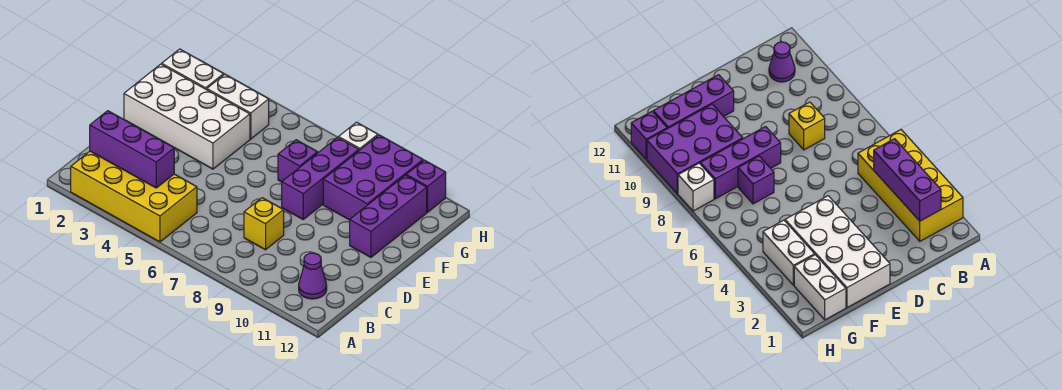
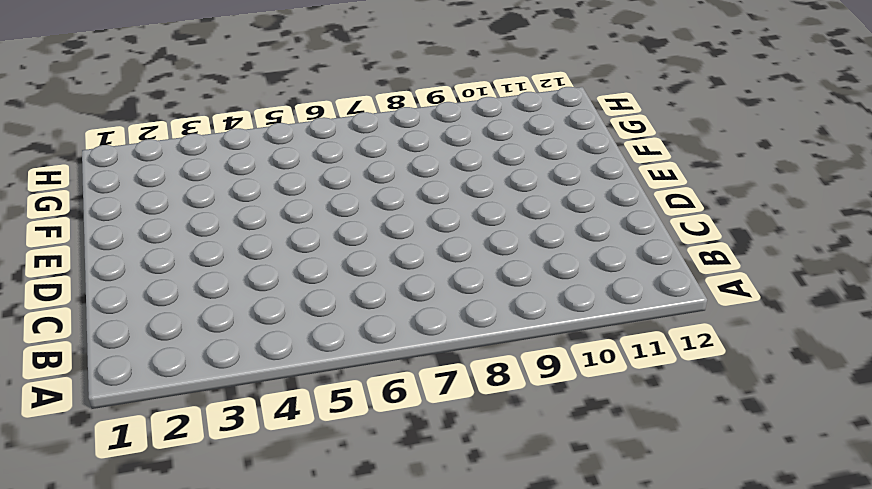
none -> yellow brick A2:B5 level 1
none -> purple cone B11 level 1
none -> yellow brick C8 level 1

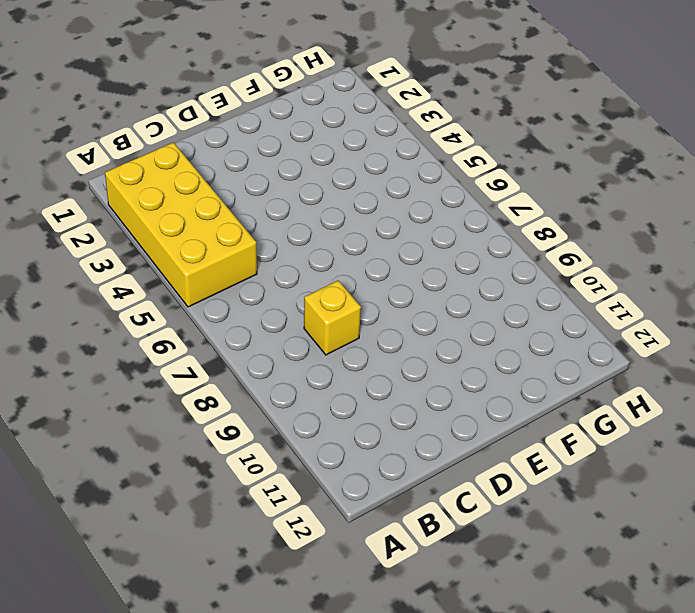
none -> purple cone B11 level 1
none -> white brick E1:F4 level 1
none -> purple brick E8:G8 level 1

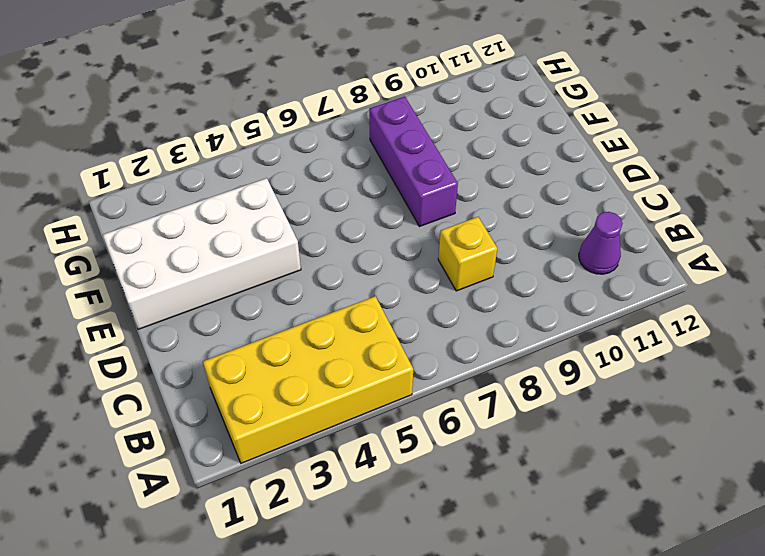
none -> purple brick E11:G11 level 1
none -> purple brick F7 level 1
none -> purple brick F9:H10 level 1

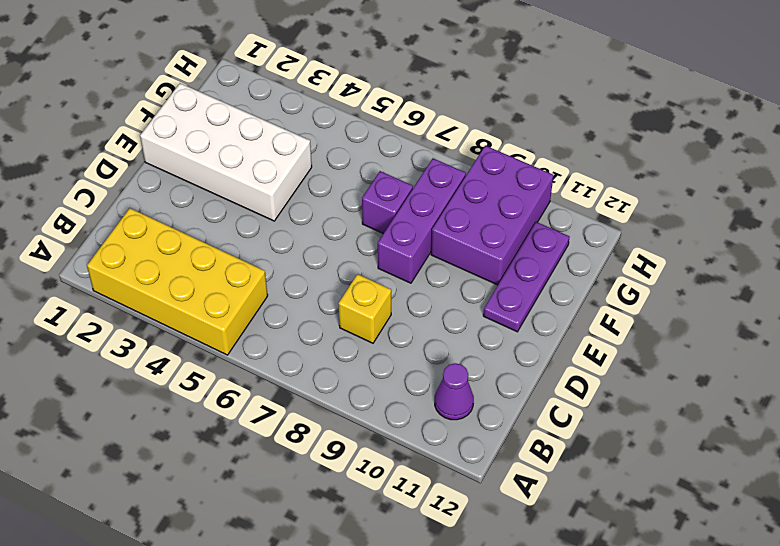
purple plate E11:G11 level 1 -> purple brick E11:G11 level 1
none -> white brick G1:G2 level 1
none -> white brick G3:G4 level 1
none -> white brick H8 level 1

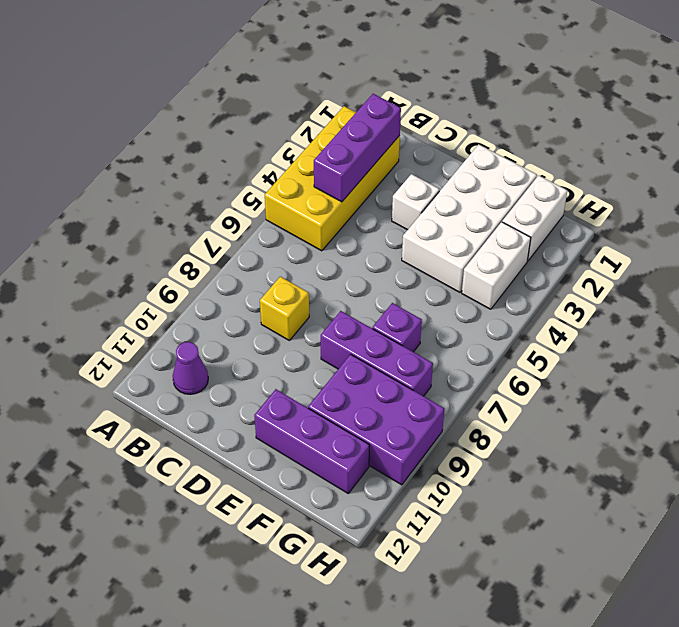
white brick D3 level 1 -> white brick H8 level 1
none -> purple brick H11 level 1

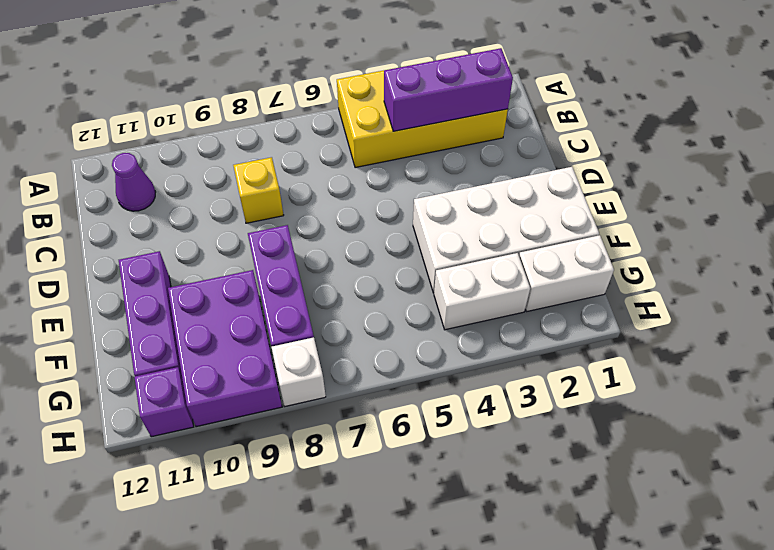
none -> purple brick F7 level 1

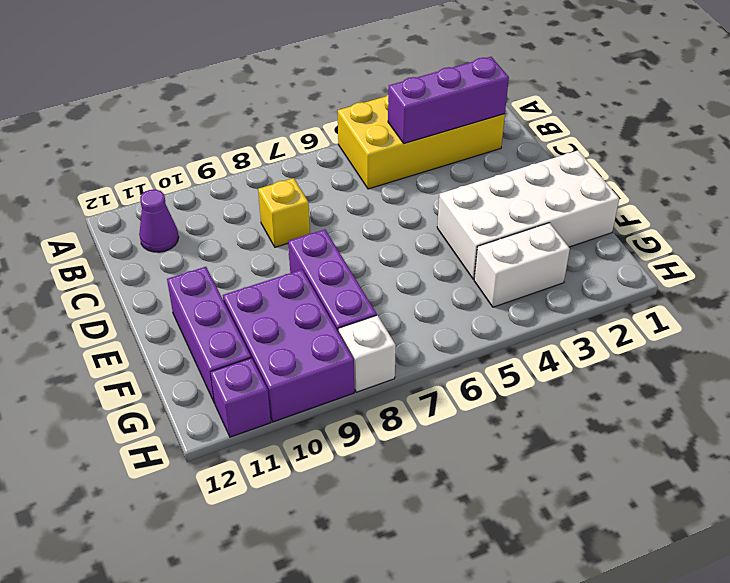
none -> purple brick F7 level 1
none -> white brick G1:G2 level 1

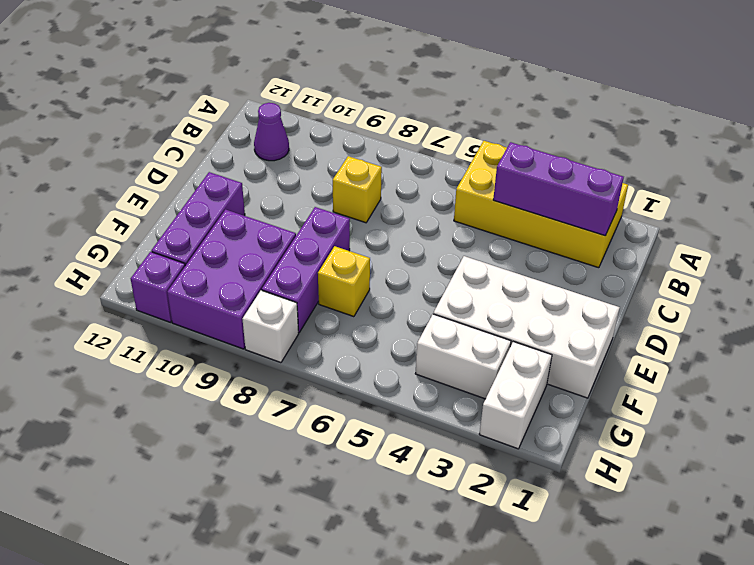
yellow brick F7 level 1 -> purple brick F7 level 1
white brick G2:H2 level 1 -> white brick G1:G2 level 1

